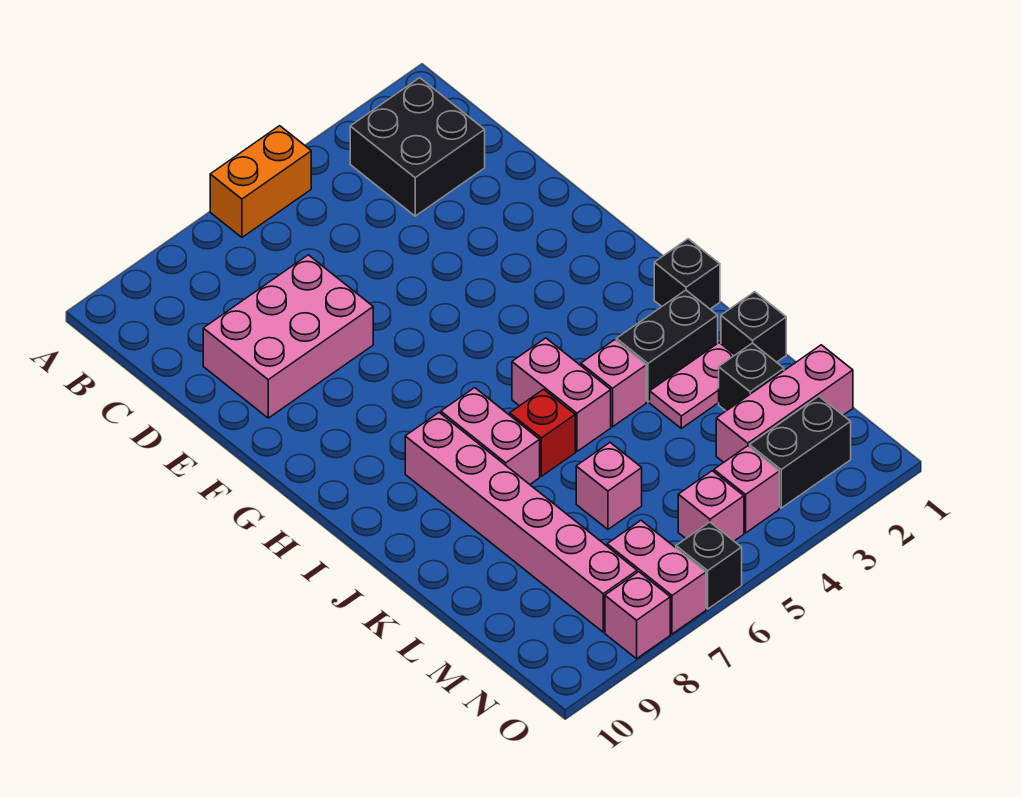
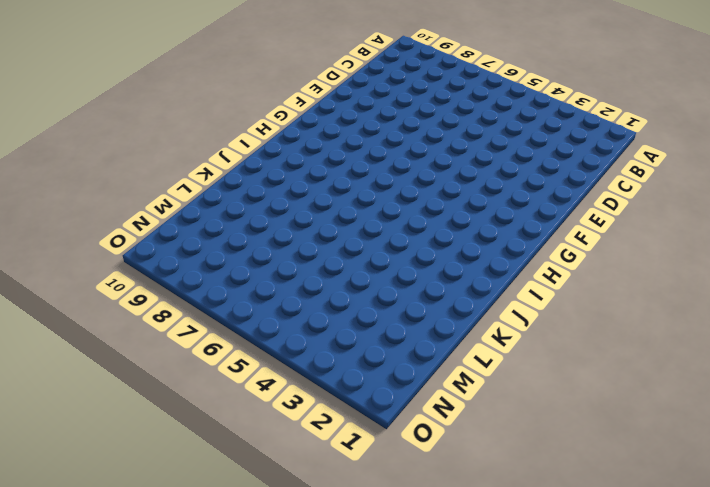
none -> orange brick A5:A6 level 1
none -> black brick B2:C3 level 1
none -> pink brick D7:E9 level 1

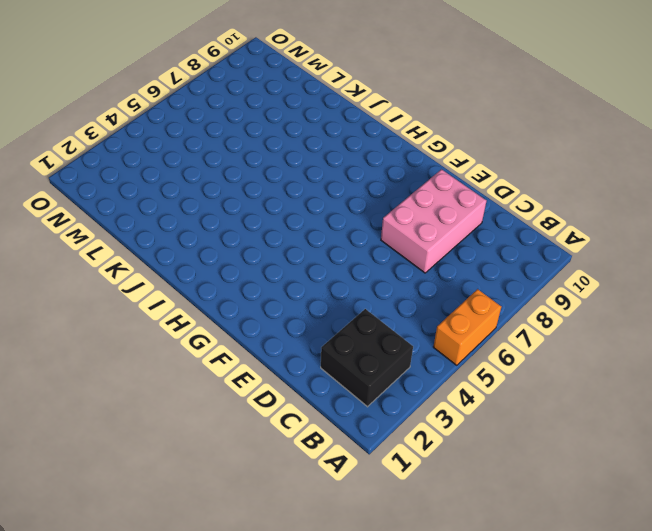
none -> black brick I1 level 1
none -> pink brick I5:J5 level 1
none -> pink brick I7:J7 level 1

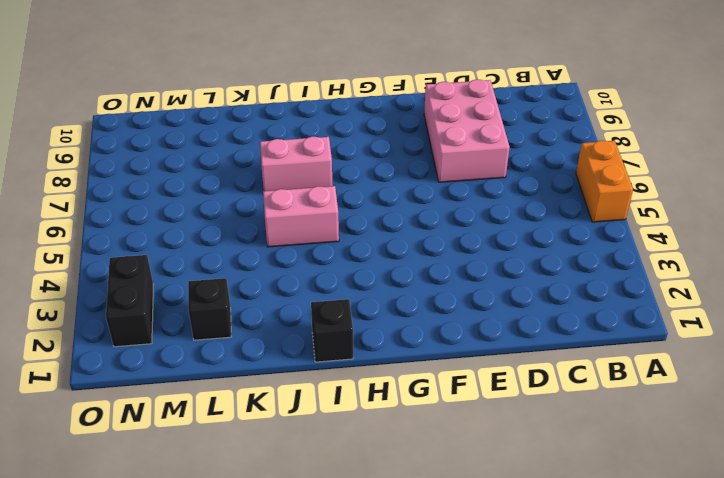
none -> black brick B2:C3 level 1
none -> pink brick I8:N8 level 1
none -> black brick J2:J3 level 1

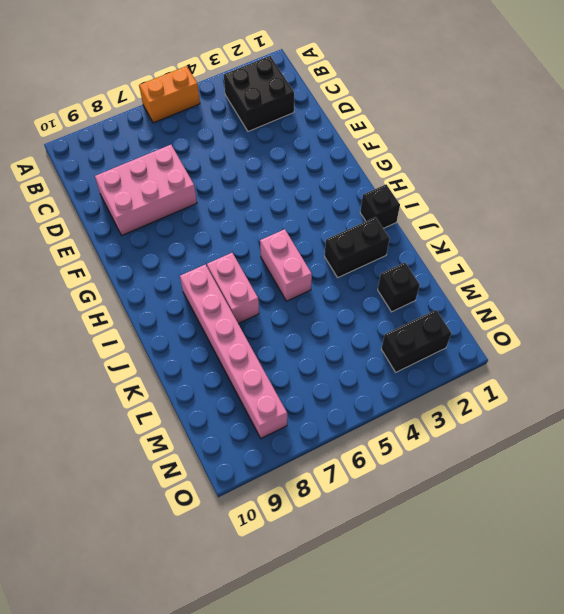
none -> pink brick J4 level 1
none -> red brick J6 level 1
none -> black brick K1 level 1

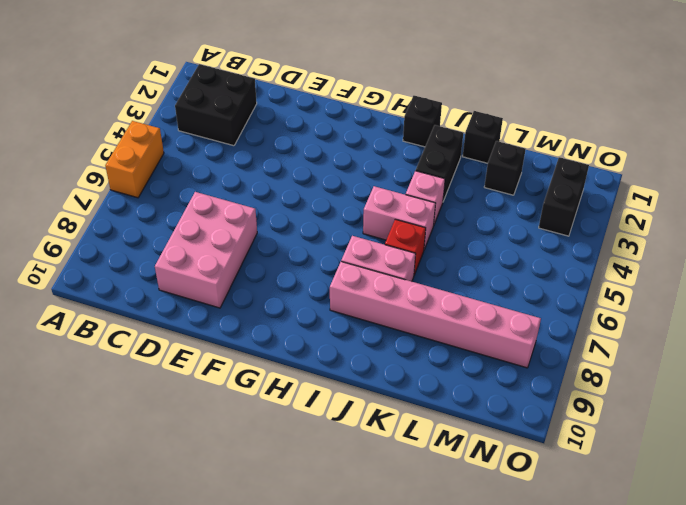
none -> pink plate K2:K3 level 1
none -> pink brick L6 level 1
none -> pink brick M1:M3 level 1

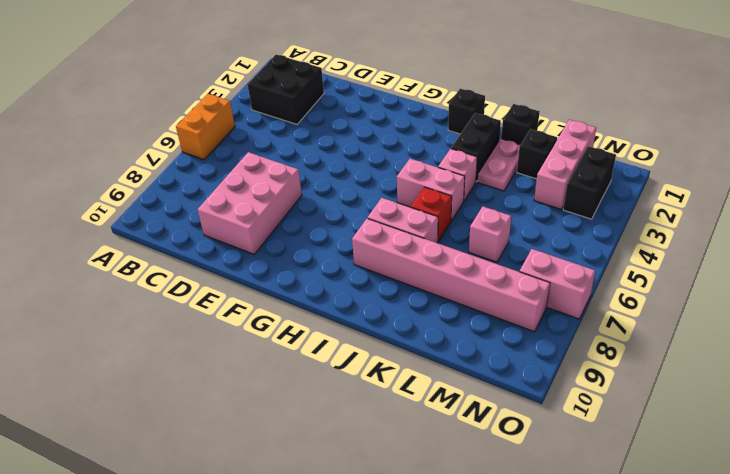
none -> pink brick N4 level 1
none -> pink brick N5 level 1
none -> black brick O6 level 1

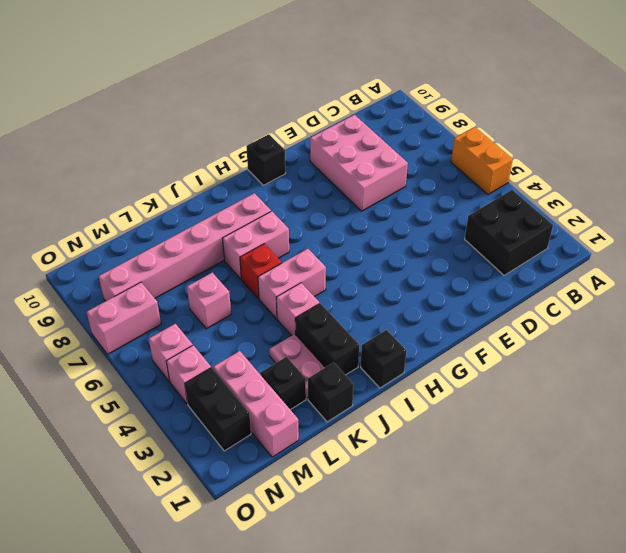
black brick G10 level 1 -> black brick O6 level 1
none -> pink brick O8 level 1

